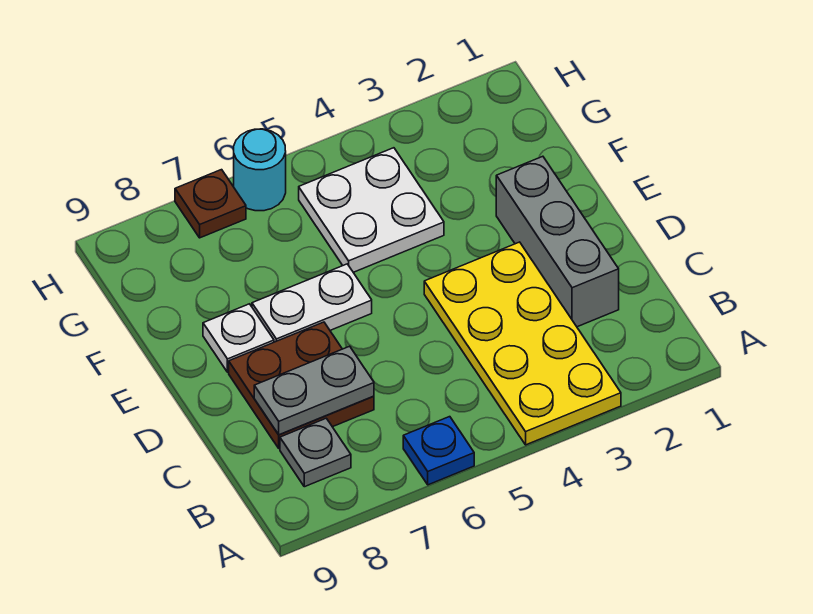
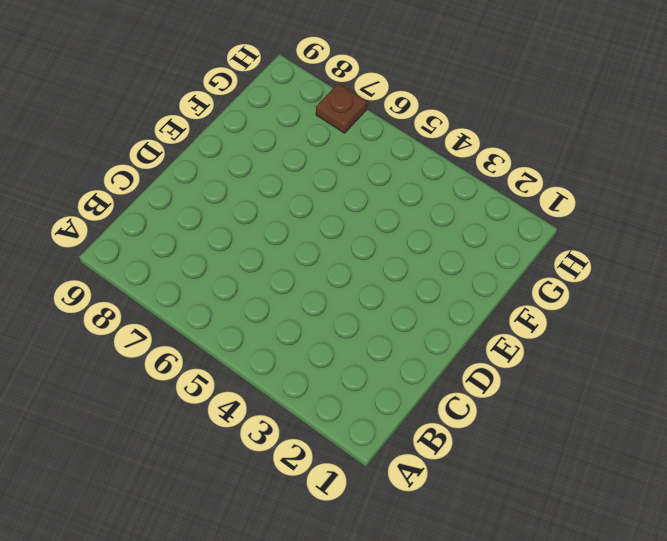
none -> yellow plate A3:D4 level 1
none -> blue plate A6 level 1

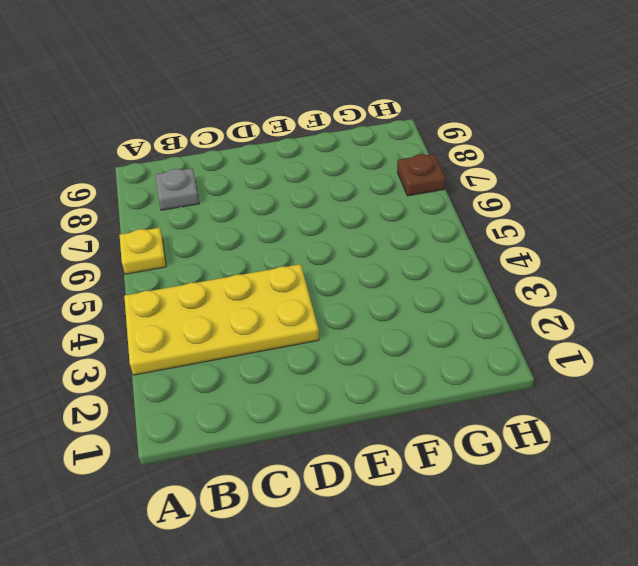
yellow plate A6 level 1 -> blue plate A6 level 1
none -> grey brick C2:E2 level 1
none -> brown plate C7:D8 level 1

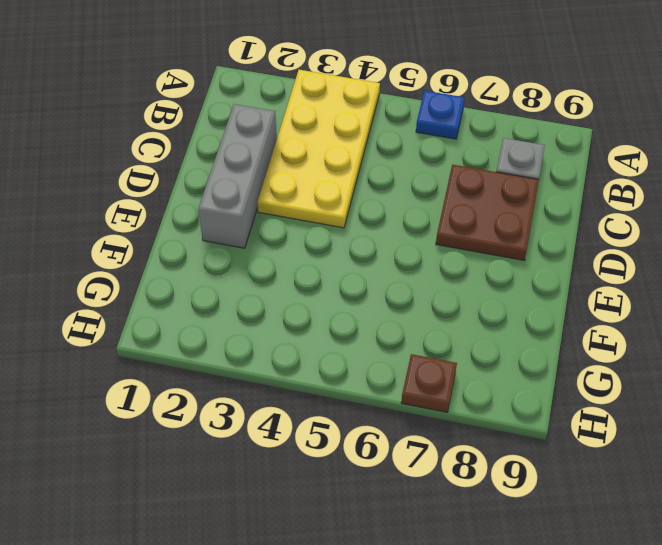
none -> white plate E6:E7 level 1
none -> white plate E8 level 1

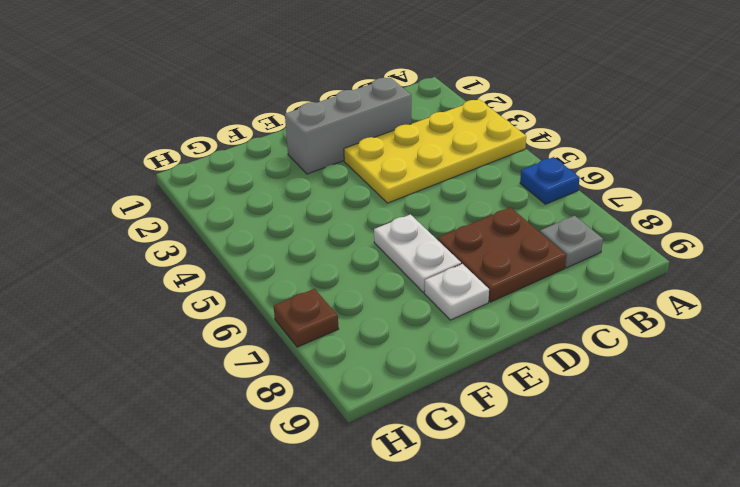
none -> white plate F4:G5 level 1
none -> cyan round brick H6 level 1

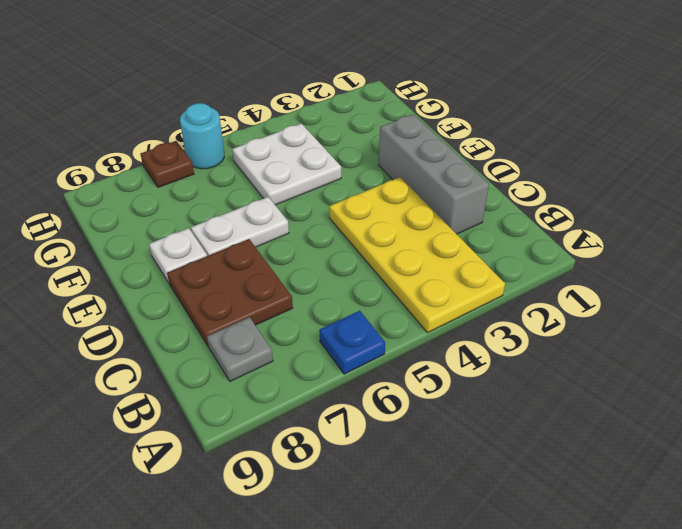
none -> grey plate C7:C8 level 2

